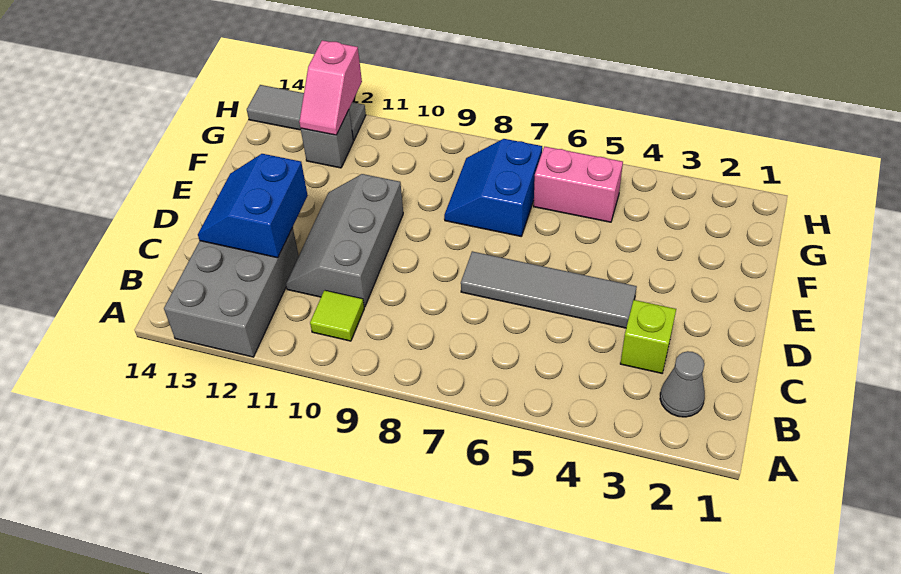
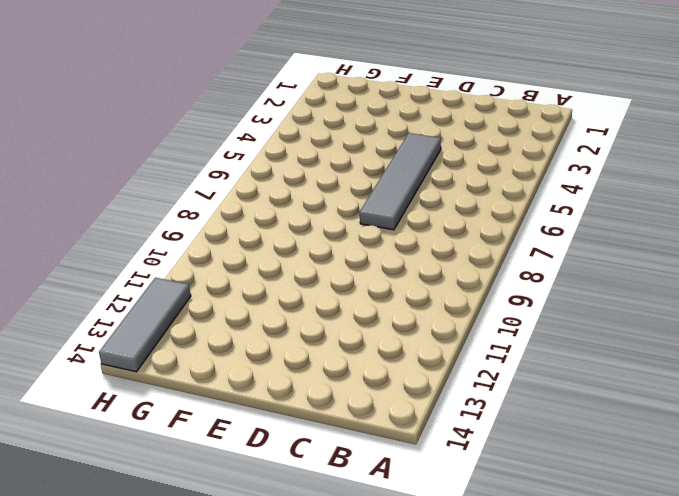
none -> grey brick A12:C13 level 1
none -> grey cone B2 level 1
none -> lime tile B10 level 1

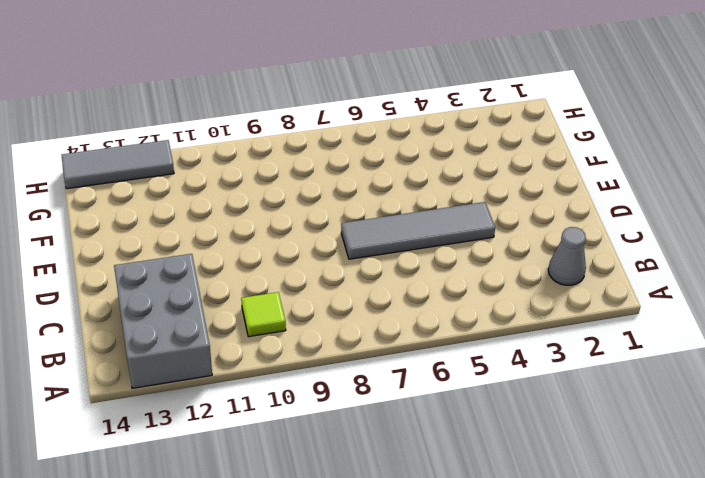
none -> lime brick C3 level 1
none -> grey slope C10:E11 level 1 top 10
none -> blue slope F7:G8 level 1 top 7

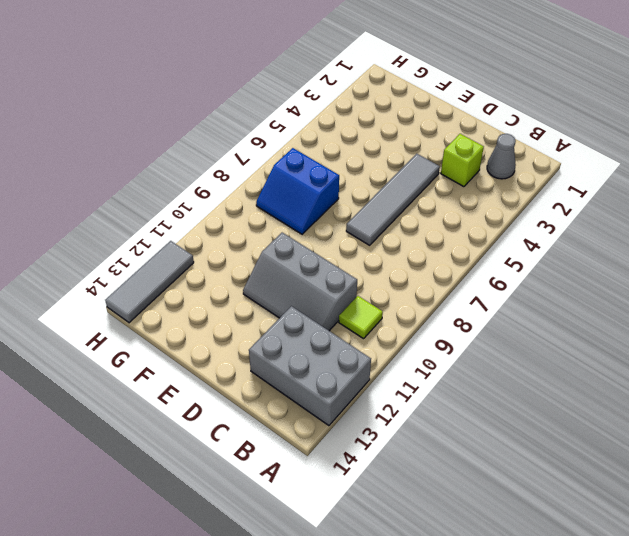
none -> pink brick G5:G6 level 1
none -> grey brick G12 level 1
none -> blue slope C12:D13 level 2 top 12

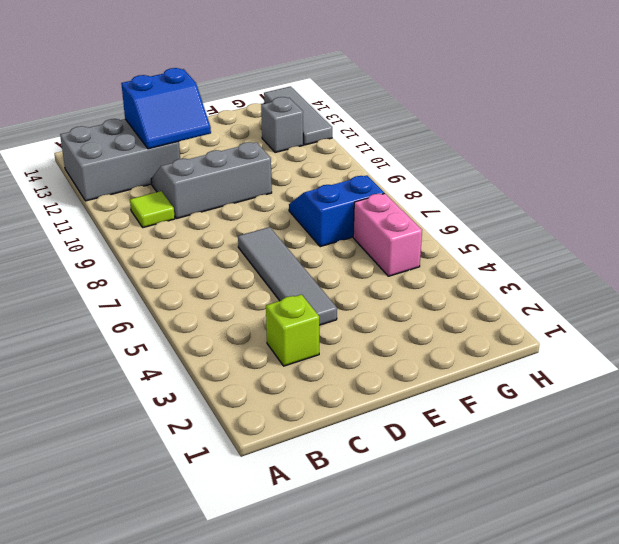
blue slope C12:D13 level 2 top 13 -> blue slope C12:D13 level 2 top 12
none -> grey cone B2 level 1
none -> pink slope G12:H12 level 2 top H

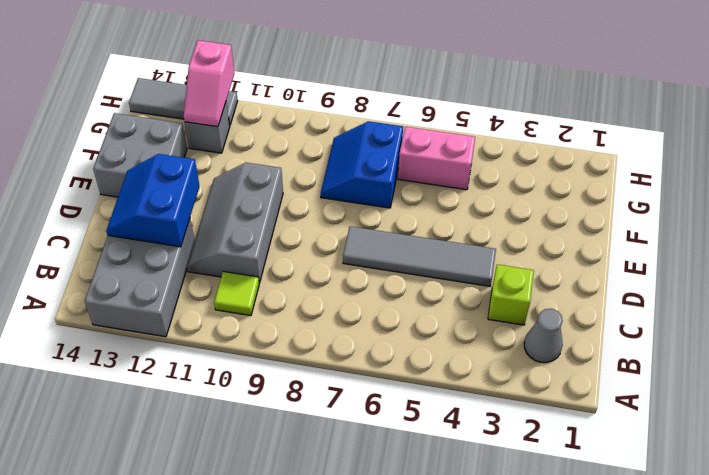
grey brick E13:F14 level 1 -> none

